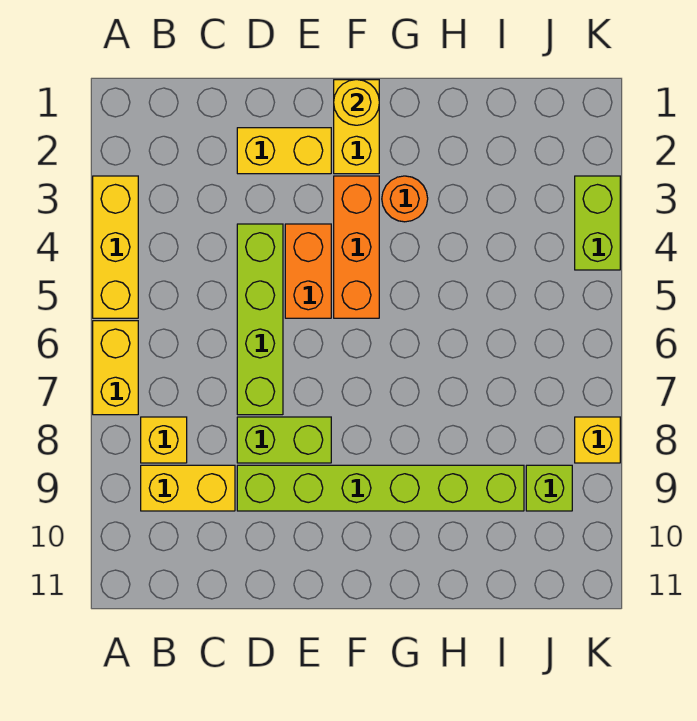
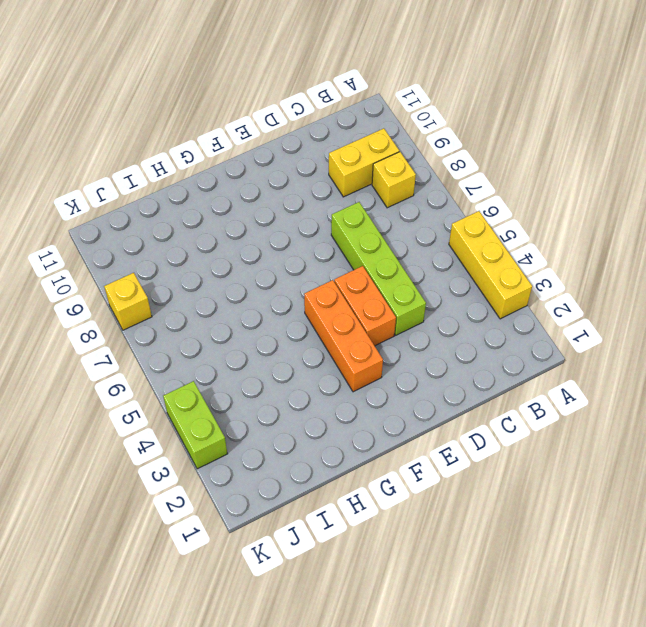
none -> yellow brick A6:A7 level 1
none -> yellow brick D2:E2 level 1
none -> lime brick D8:E8 level 1

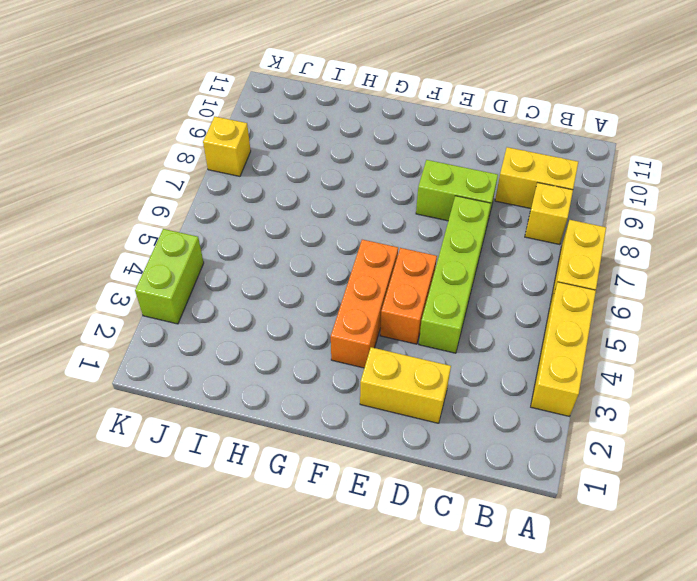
none -> lime brick D9:I9 level 1
none -> yellow brick F1:F2 level 1
none -> orange round brick G3 level 1

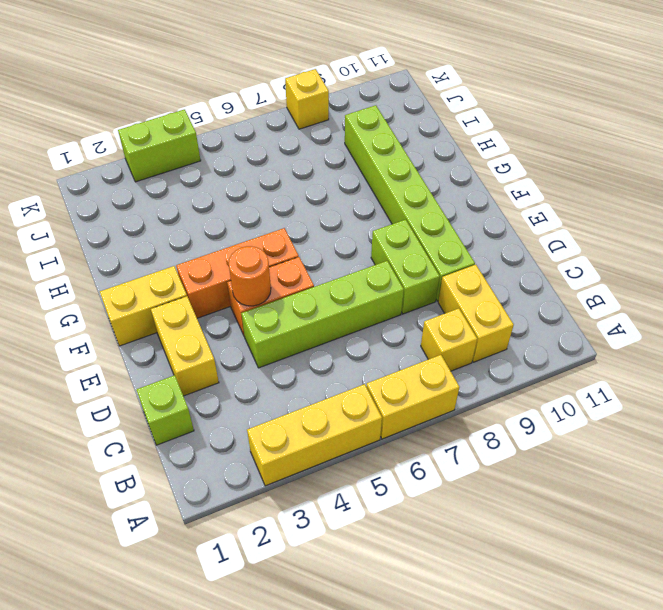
lime brick C1 level 1 -> lime brick J9 level 1
orange round brick E4 level 2 -> orange round brick G3 level 1
none -> yellow round brick F1 level 2

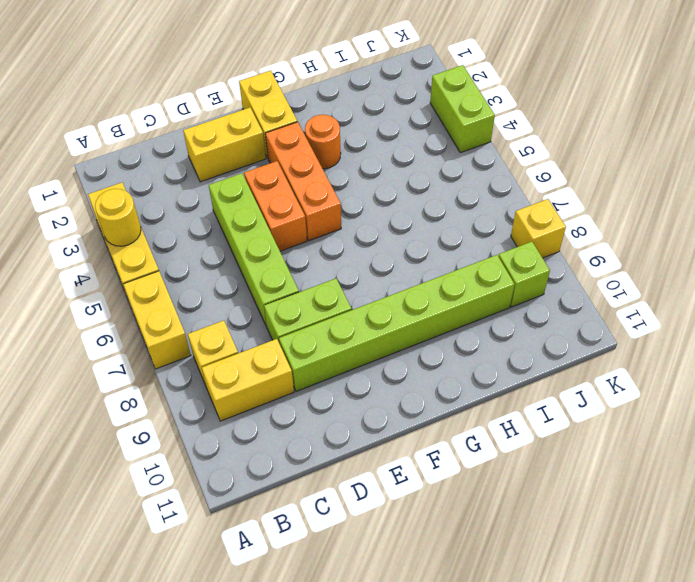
yellow round brick A4 level 2 -> yellow round brick F1 level 2

